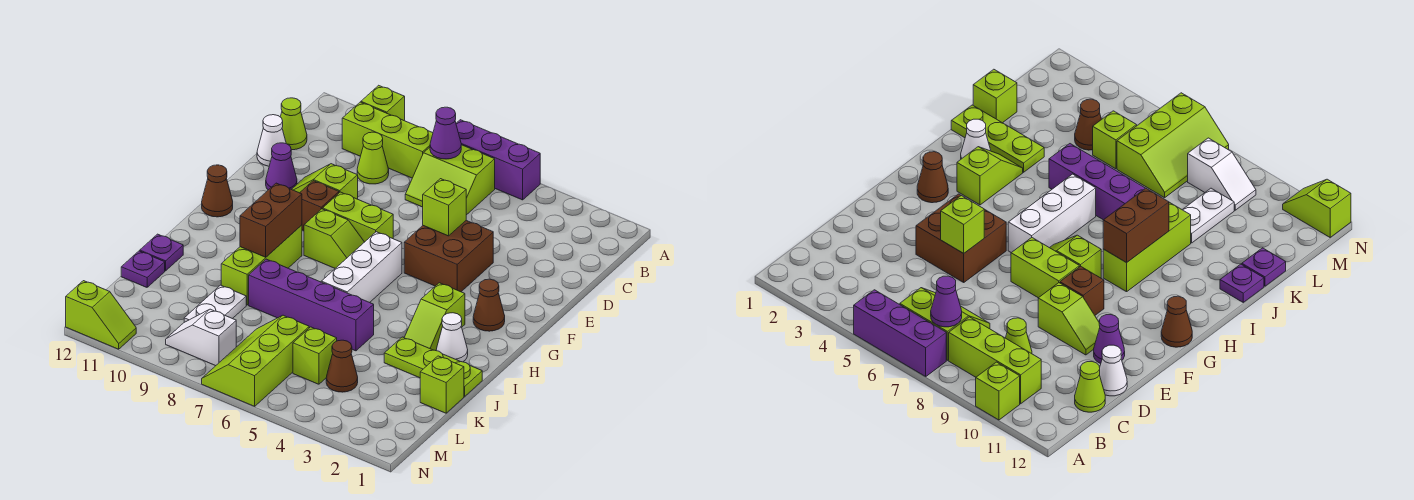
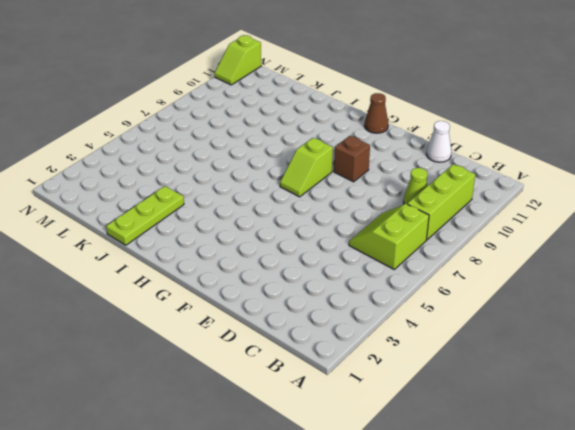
none -> purple brick A5:A7 level 1
none -> lime brick A10 level 1
none -> lime cone C12 level 1
none -> brown brick E4:F5 level 1

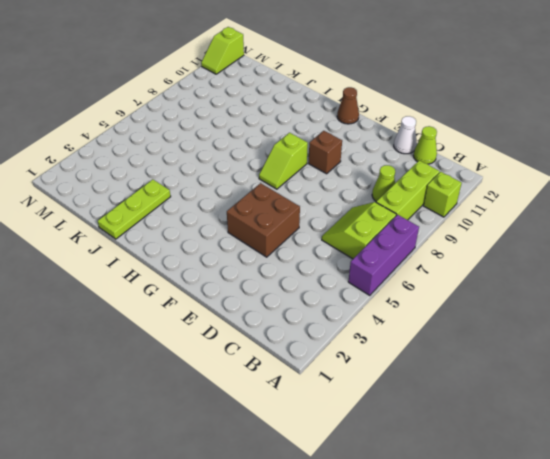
none -> lime slope E9:E10 level 1 top 9
none -> purple cone E11 level 1
none -> lime brick F7:F8 level 1
none -> brown cone G2 level 1

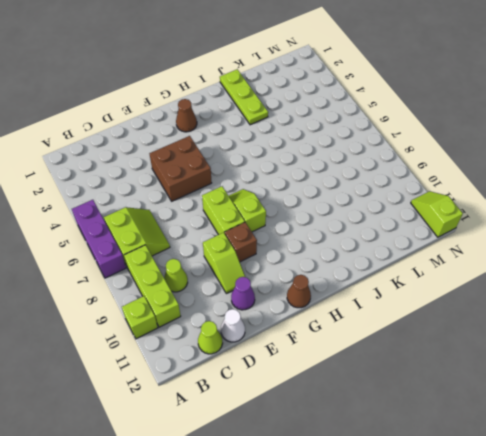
none -> white brick G6:I6 level 1
none -> lime slope H3:I3 level 1 top H
none -> lime brick H9:J9 level 1
none -> white cone I2 level 1

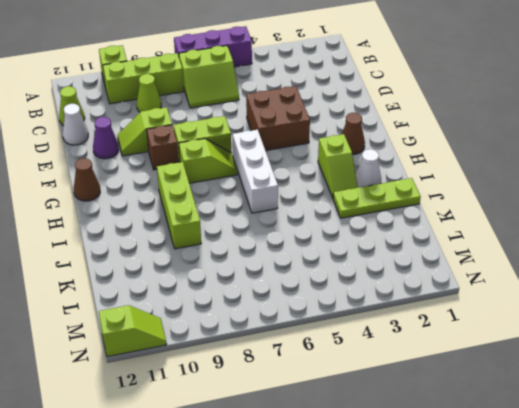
none -> purple brick J5:J8 level 1
none -> purple plate J12 level 1
none -> lime brick K1 level 1
none -> white plate K9:L9 level 1

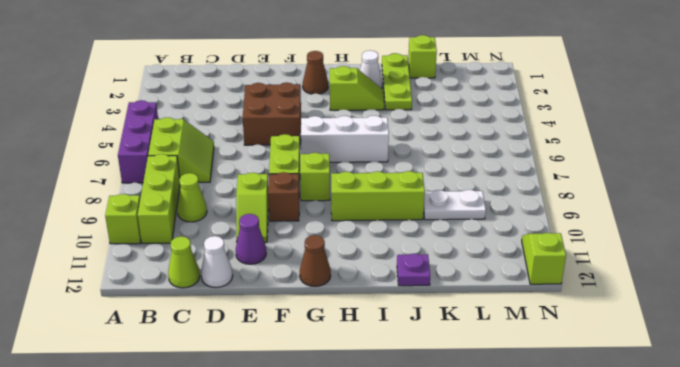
none -> purple brick J5:J8 level 1
none -> purple plate K12 level 1
none -> brown cone L4 level 1
none -> lime brick L5 level 1

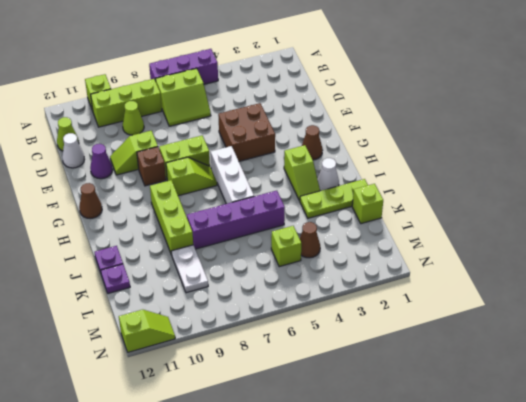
none -> lime slope L6:N7 level 1 top 6
none -> white slope M8:M9 level 1 top 8
none -> purple cone B7 level 2
none -> lime brick E5 level 2

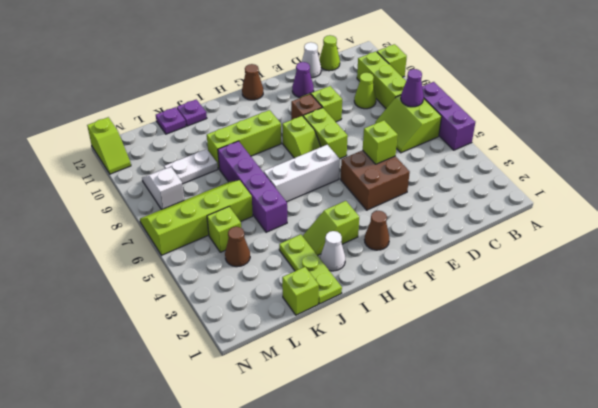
lime slope K6:N7 level 1 top 6 -> lime slope L6:N7 level 1 top 6
none -> brown brick H9:I9 level 2

